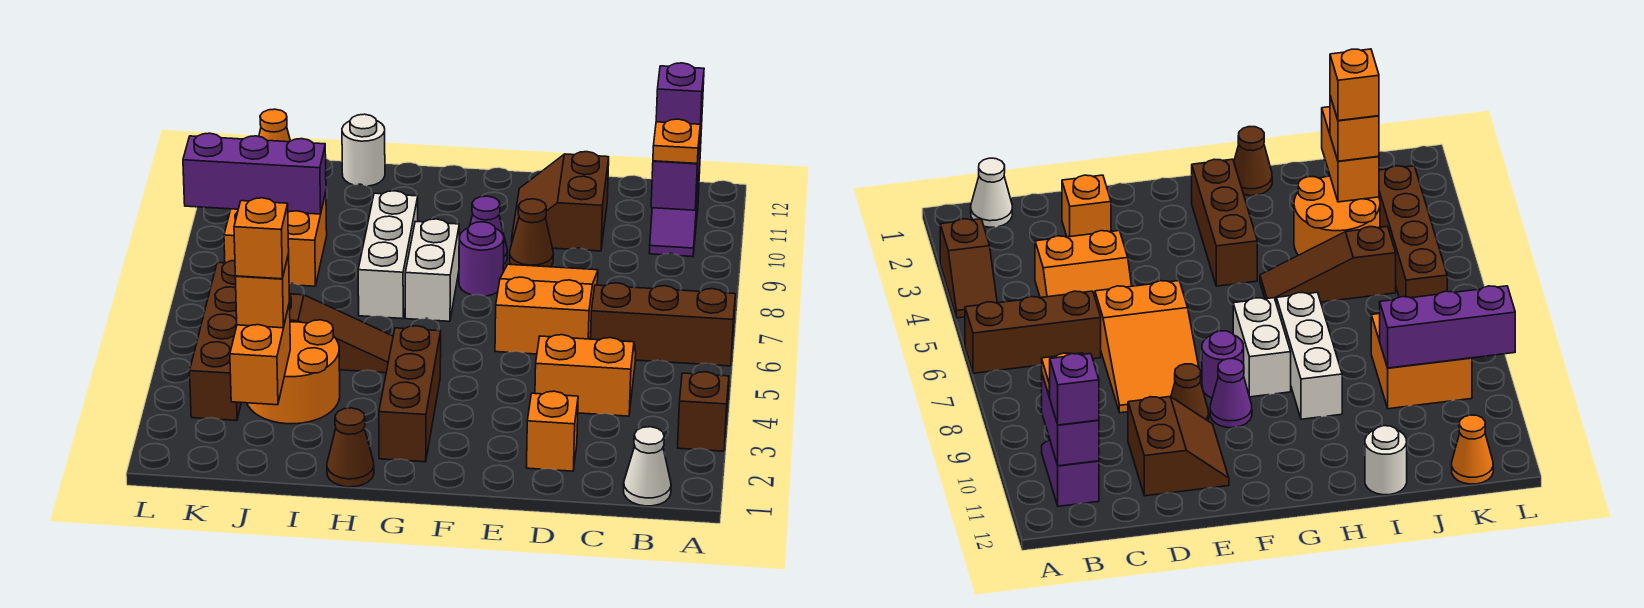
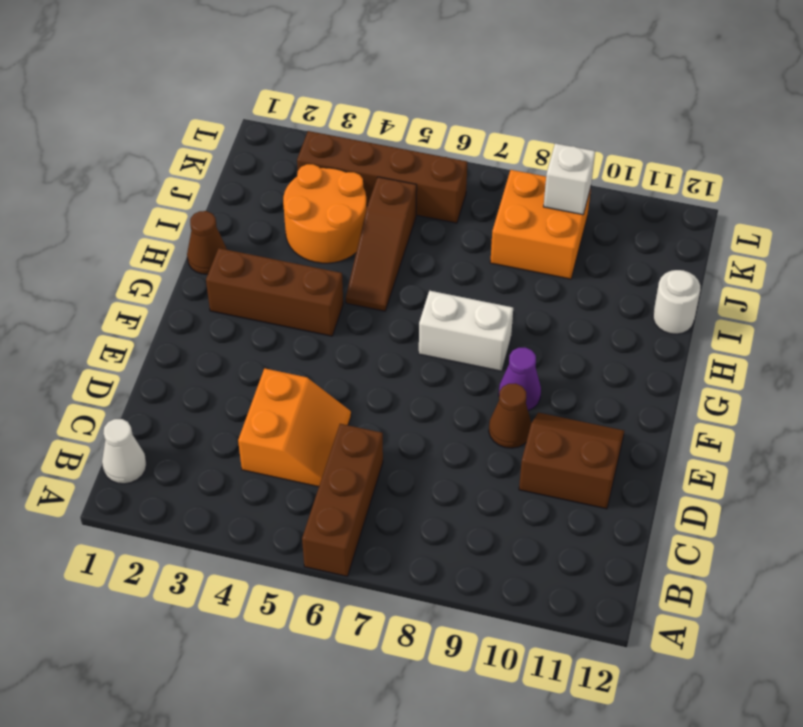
white brick K9 level 2 -> purple brick J9:L9 level 2
none -> brown slope A3:A4 level 1 top 3
none -> purple slope B10:B11 level 1 top 11
none -> orange brick D2 level 1

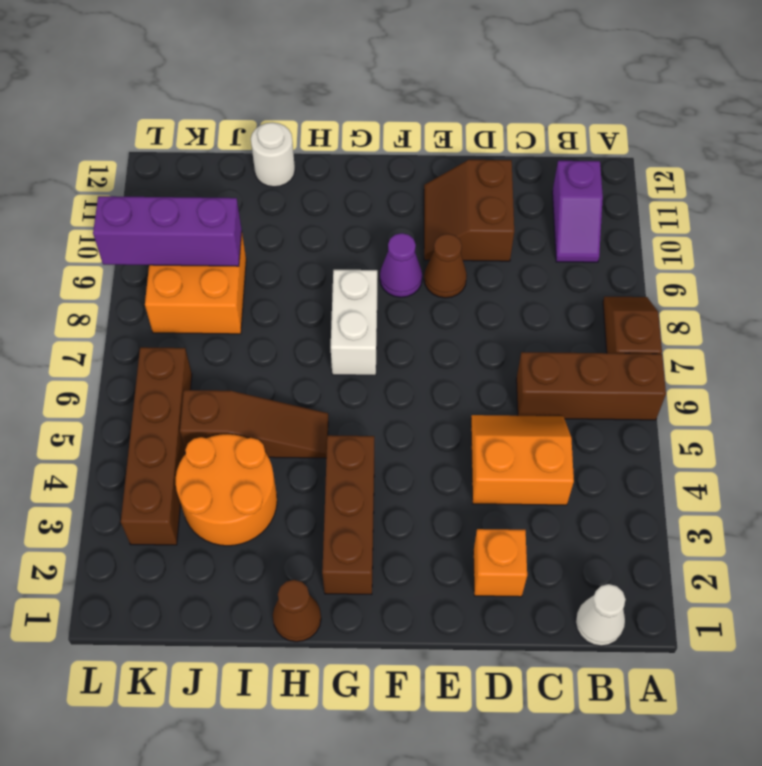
brown slope A7:A8 level 1 top 7 -> brown slope A3:A4 level 1 top 3
none -> orange slope D6:E8 level 1 top 6
none -> purple round brick F8 level 1
none -> white brick H7:H9 level 1

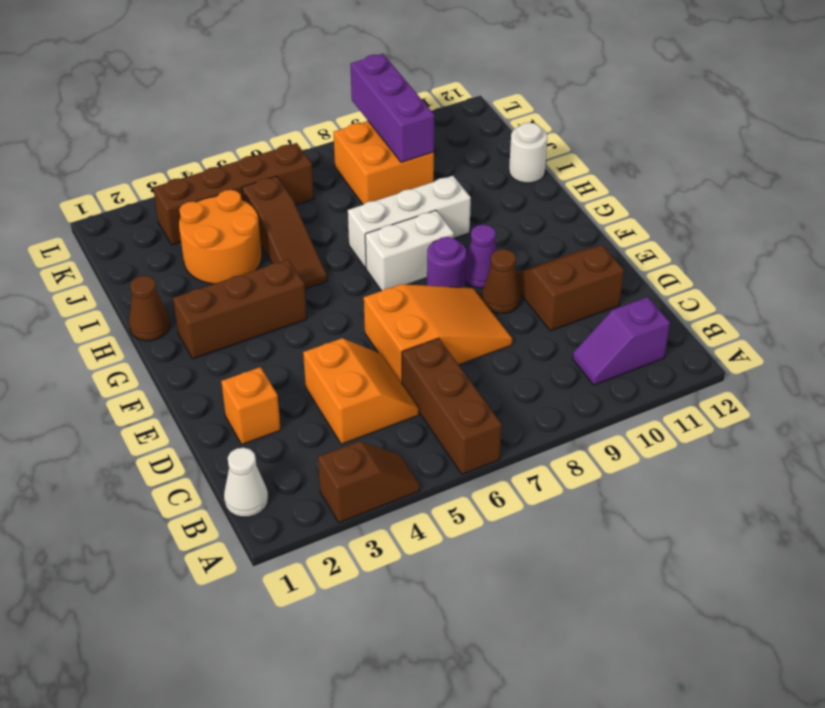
none -> orange cone K12 level 1
none -> purple brick B10:B11 level 2
none -> orange brick J2:J3 level 2

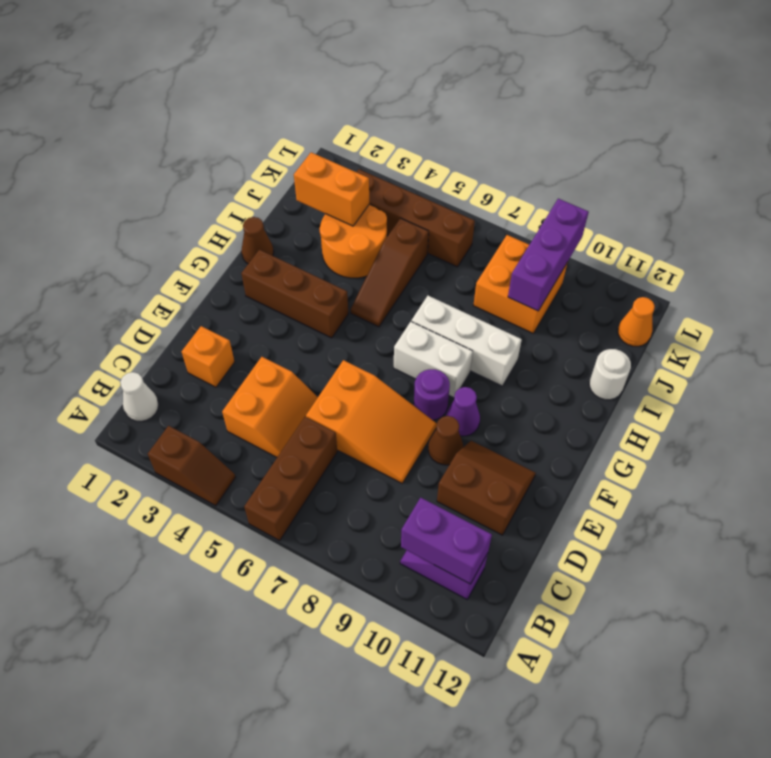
none -> orange plate B10 level 3
none -> purple brick B11 level 3
none -> orange brick J3 level 3

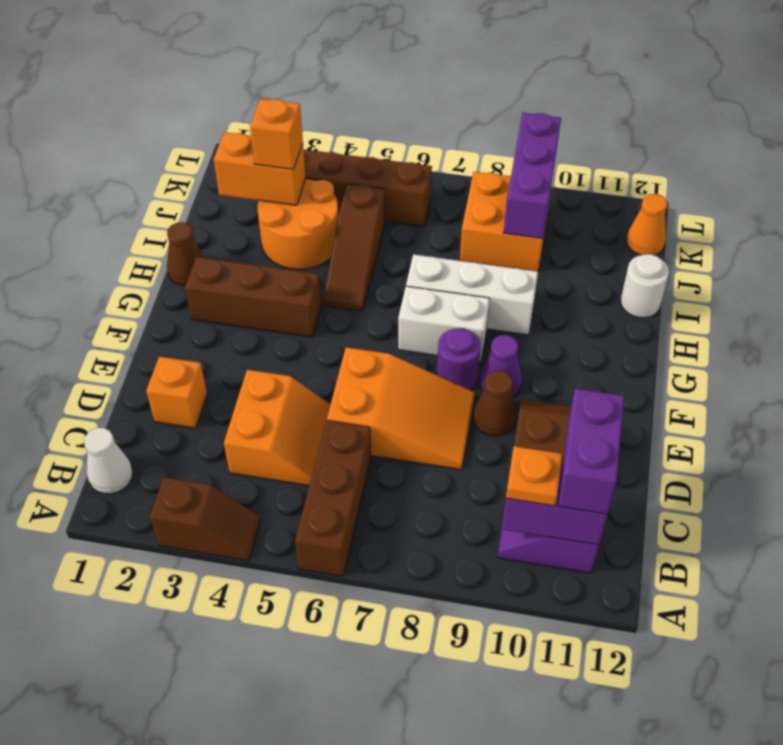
purple brick B11:C11 level 3 -> purple brick B11 level 3
none -> orange brick J3 level 4

